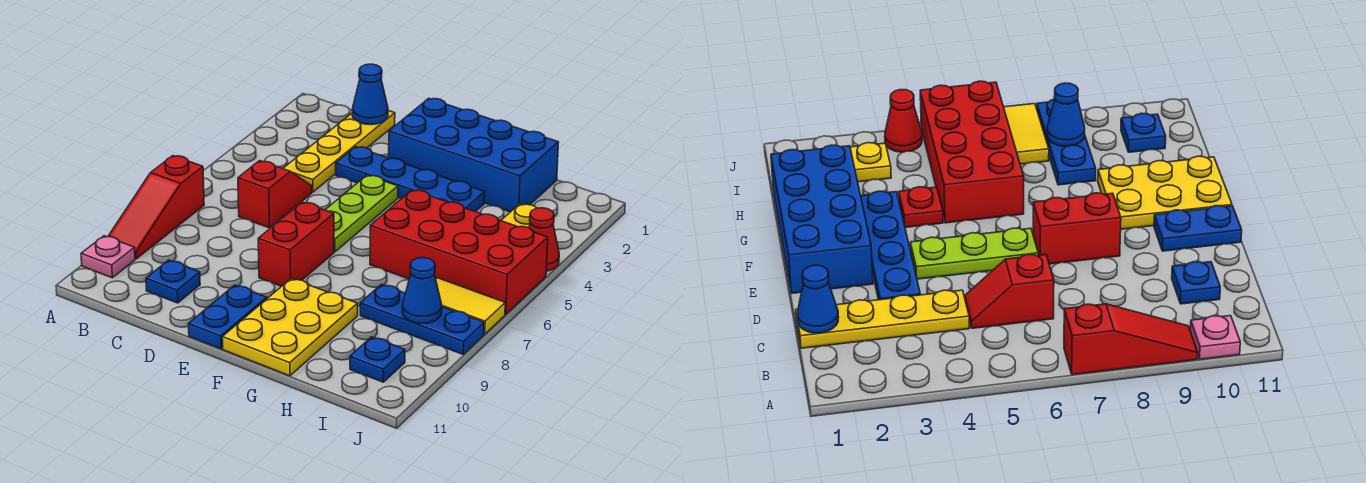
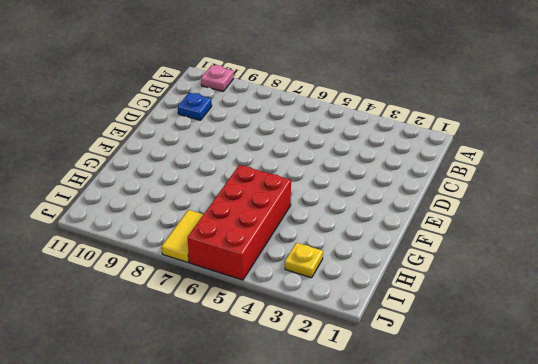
none -> red slope A7:A9 level 1 top 7
none -> yellow plate C1:C4 level 1
none -> red slope C5:C6 level 1 top 6

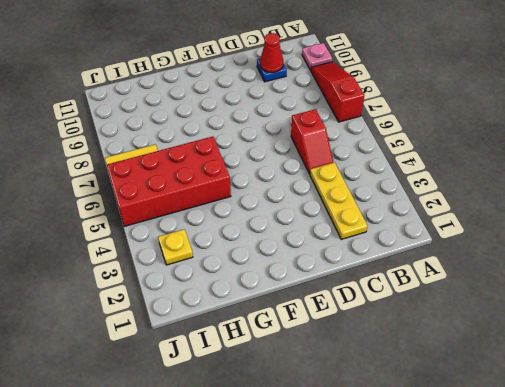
yellow plate C2:C4 level 1 -> yellow plate C1:C4 level 1
red cone C10 level 2 -> red cone J4 level 1
none -> blue plate D3:G3 level 1
none -> blue brick E1:H2 level 1
none -> lime plate E4:E6 level 1

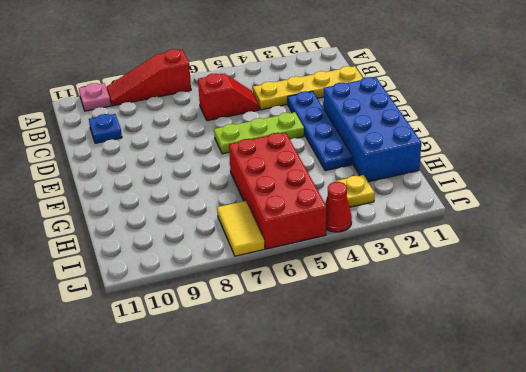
none -> red brick E7:E8 level 1
none -> blue plate E10:E11 level 1
none -> yellow plate F9:G11 level 1

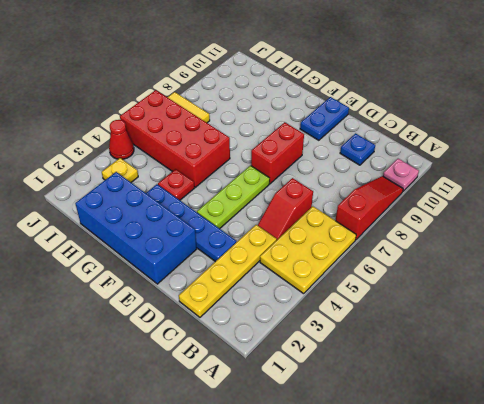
yellow plate A4:B6 level 1 -> yellow plate F9:G11 level 1
none -> blue plate H8:J8 level 1
none -> blue plate I10 level 1
none -> blue cone C1 level 2

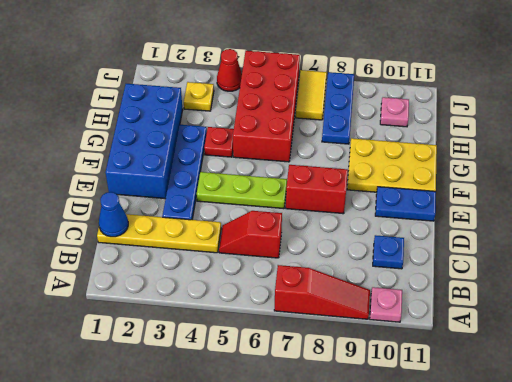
pink plate I10 level 1 -> blue plate I10 level 1
none -> blue cone I8 level 2

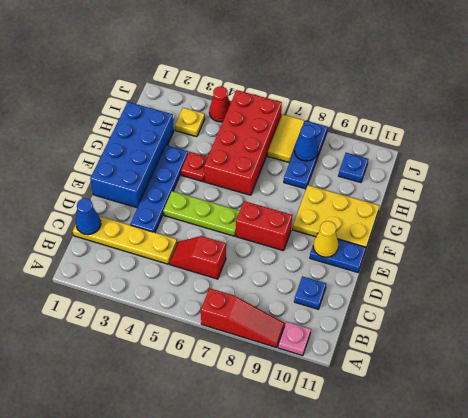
yellow cone E10 level 2 -> none

